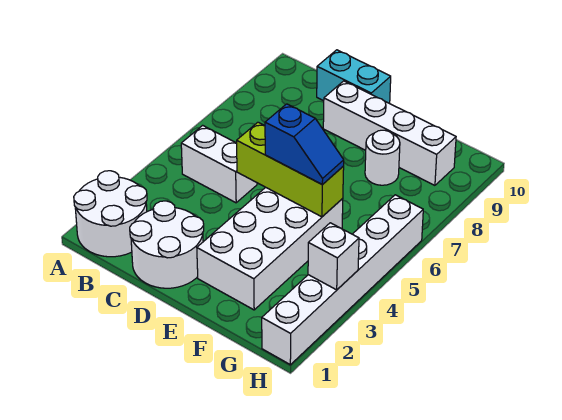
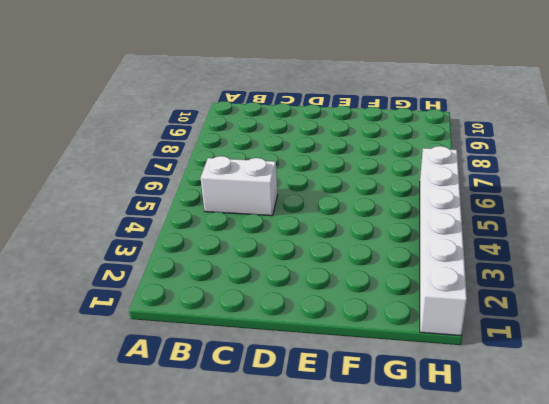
none -> white round brick A1:B2 level 1
none -> white round brick C1:D2 level 1

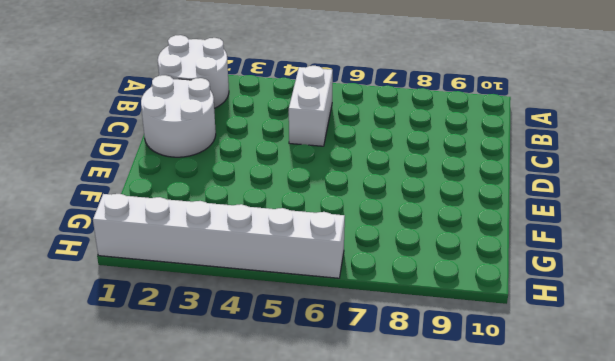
none -> cyan brick C10:D10 level 1
none -> white brick D9:G9 level 1

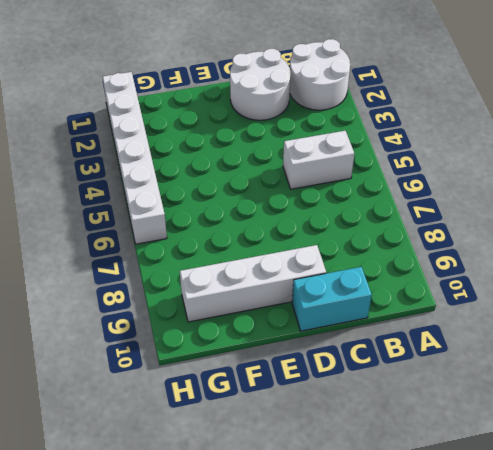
none -> white brick E2:F5 level 1
none -> white round brick F8 level 1

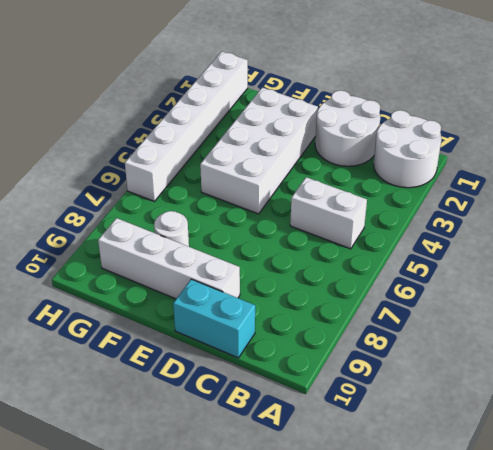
none -> lime brick D5:F5 level 2
none -> white brick H3 level 2

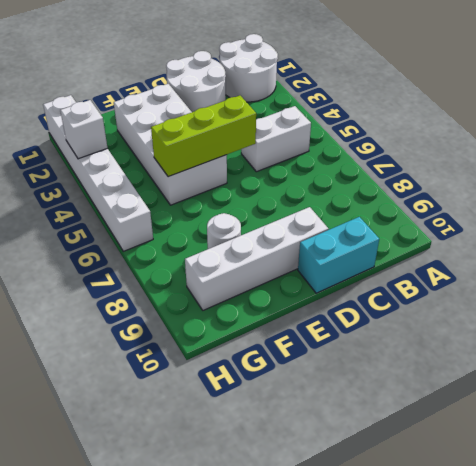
none -> blue slope E5:F5 level 3 top E

